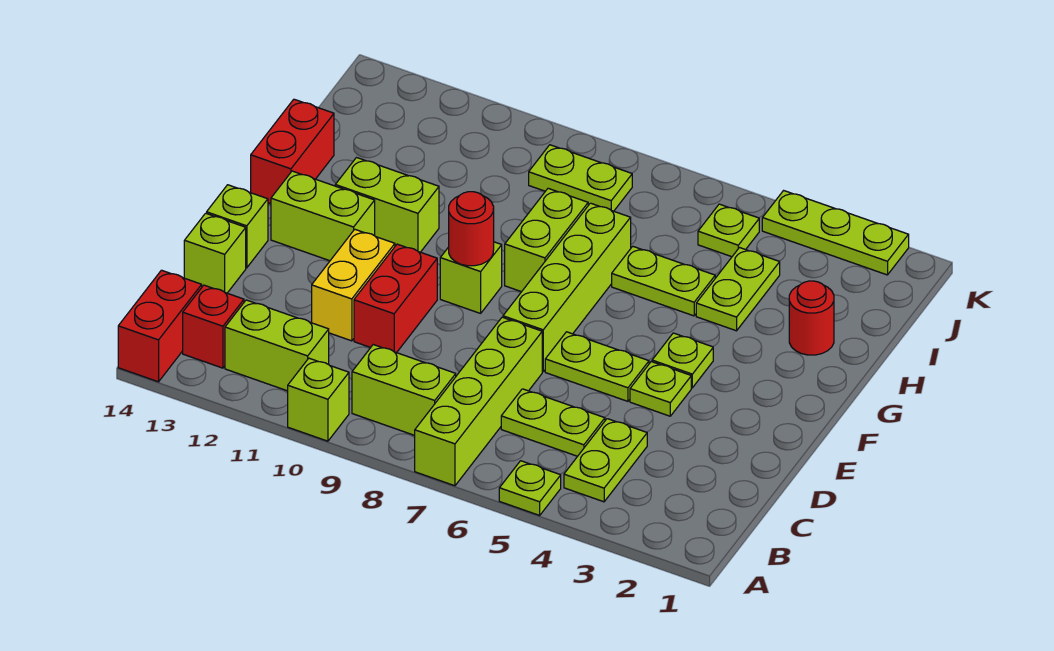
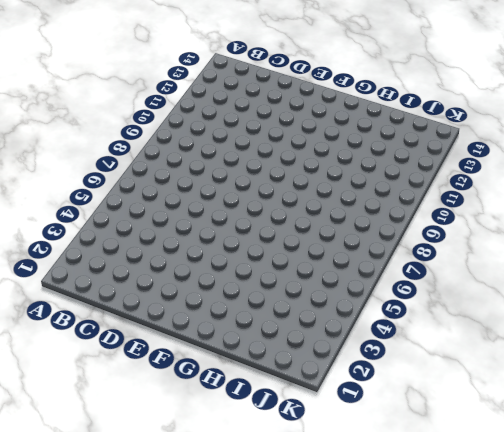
none -> lime plate A5 level 1
none -> lime brick A7:D7 level 1
none -> lime brick A10 level 1

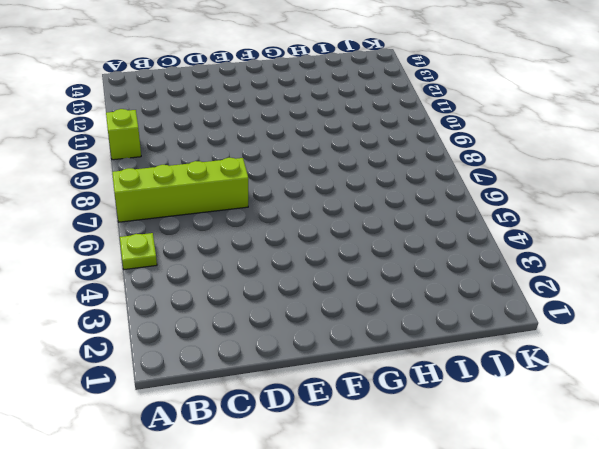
none -> red brick A14:B14 level 1
none -> lime plate B4:C4 level 1
none -> lime brick B8:B9 level 1

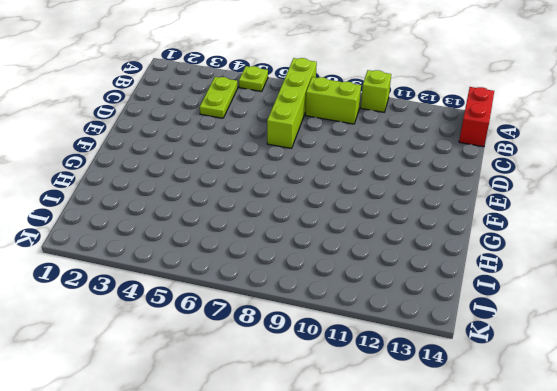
none -> lime brick B11:B12 level 1
none -> red brick B13 level 1
none -> lime plate C5:C6 level 1

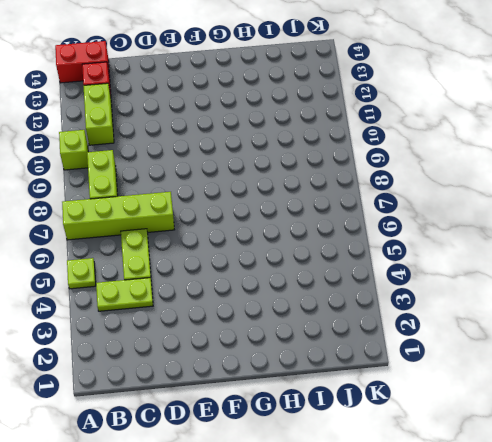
none -> red brick D10:E10 level 1
none -> yellow brick D11:E11 level 1
none -> lime brick D14 level 1

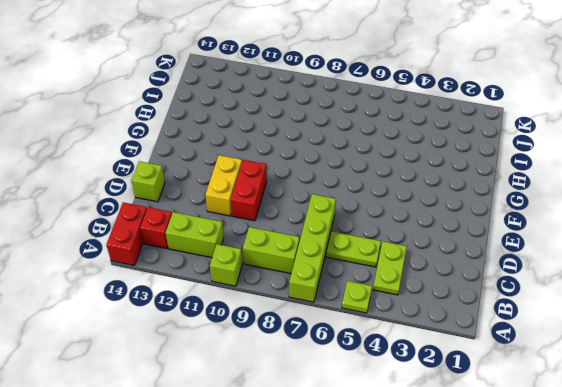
none -> lime plate E4 level 1
none -> lime plate E5:E6 level 1
none -> lime brick E7:H7 level 1

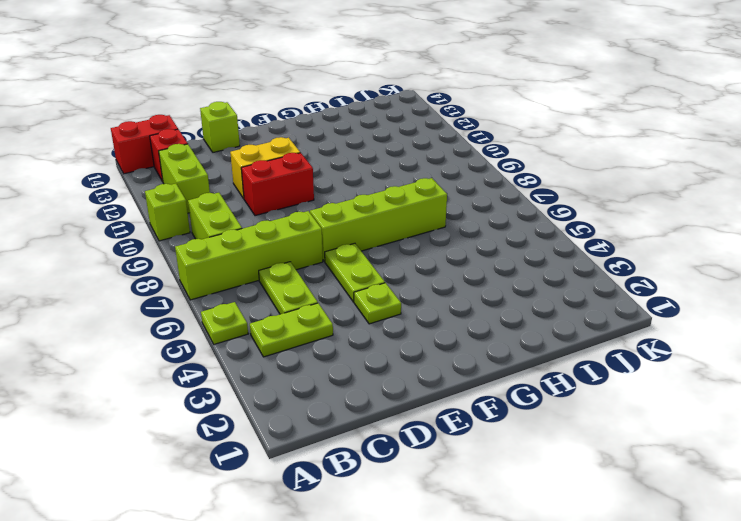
none -> lime brick E14 level 1
none -> lime plate F4 level 1
none -> lime brick F9 level 1

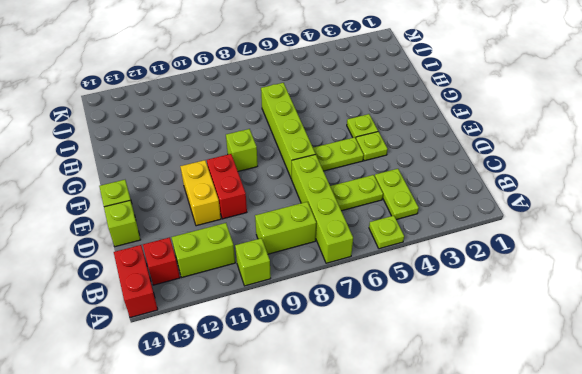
none -> lime brick F12:F13 level 1
none -> lime brick G8:H8 level 1
none -> lime brick G11:G12 level 1

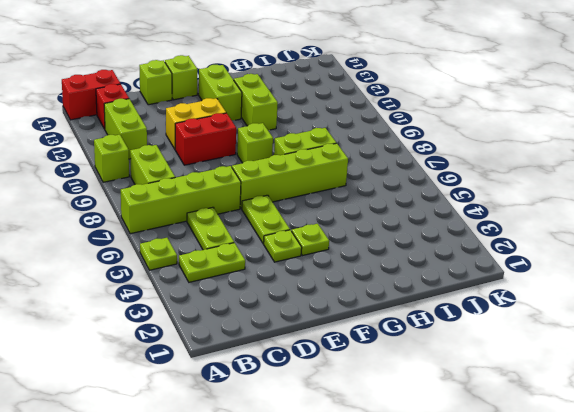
none -> red brick G14:H14 level 1
none -> red round brick H2 level 1
none -> lime plate H4:I4 level 1

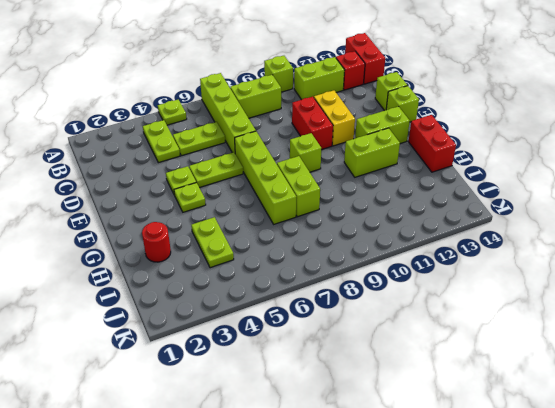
none -> lime plate H5:H6 level 1
none -> lime plate J5 level 1
none -> lime plate J8:J9 level 1

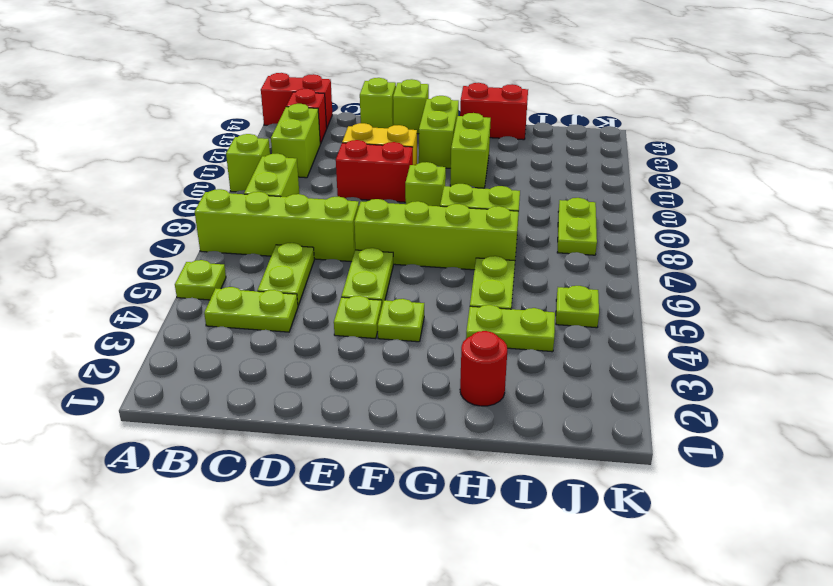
none -> lime plate K2:K4 level 1
none -> red round brick F9 level 2

